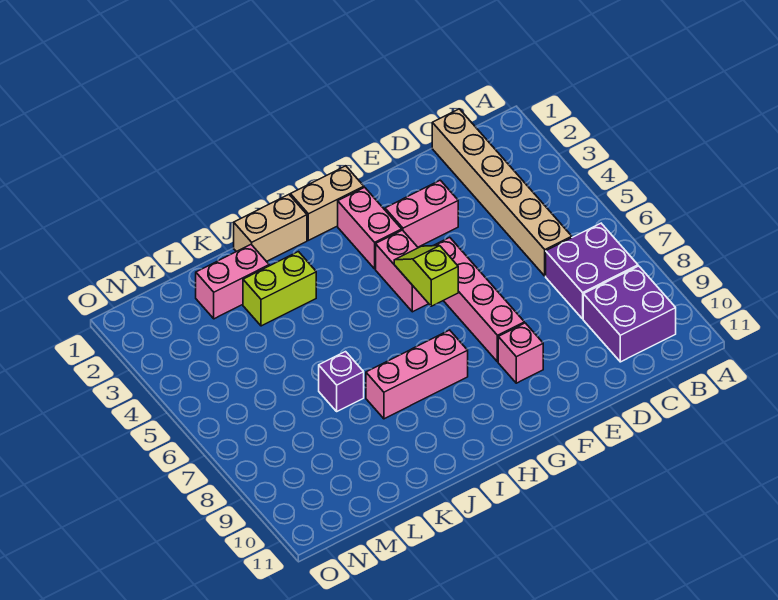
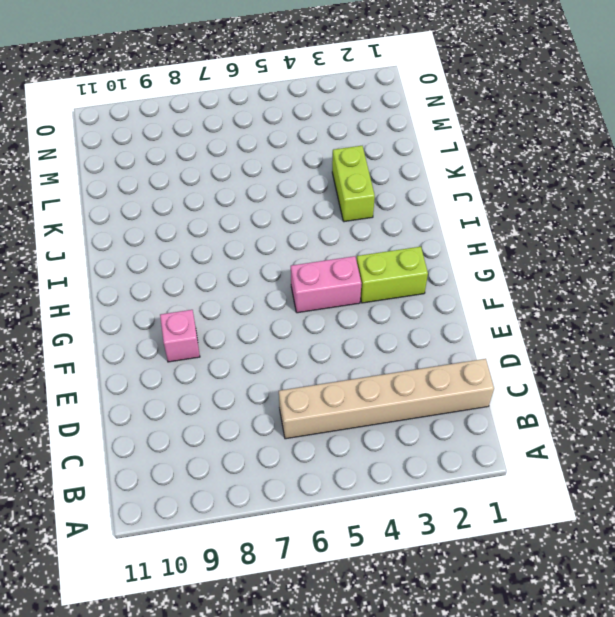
lime brick G2:G3 level 1 -> pink brick G2:G3 level 1
none -> purple brick B7:C8 level 1
none -> purple brick B9:C10 level 1
none -> pink brick E3:F3 level 1

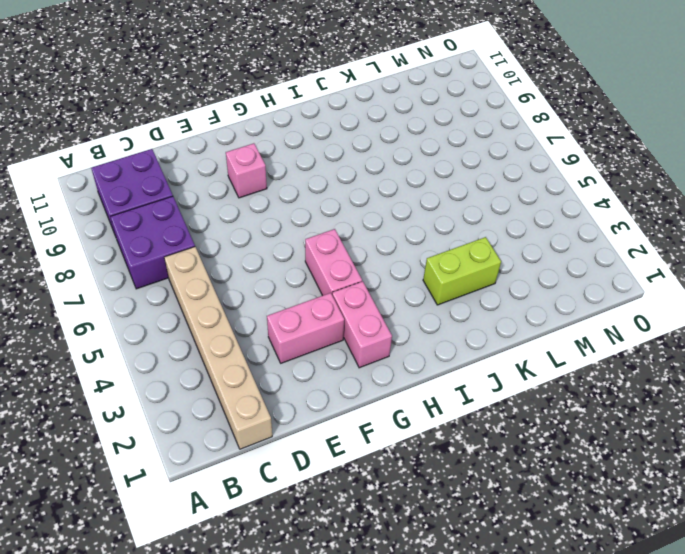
none -> pink brick F5:F8 level 1
none -> tan brick G1:H1 level 1
none -> pink brick H8:J8 level 1

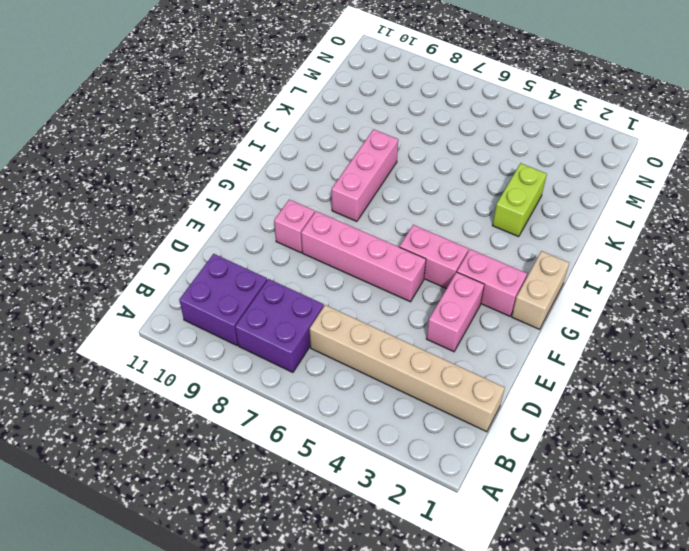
none -> tan brick I1:J1 level 1
none -> pink brick K2:L2 level 1
none -> purple brick K7 level 1

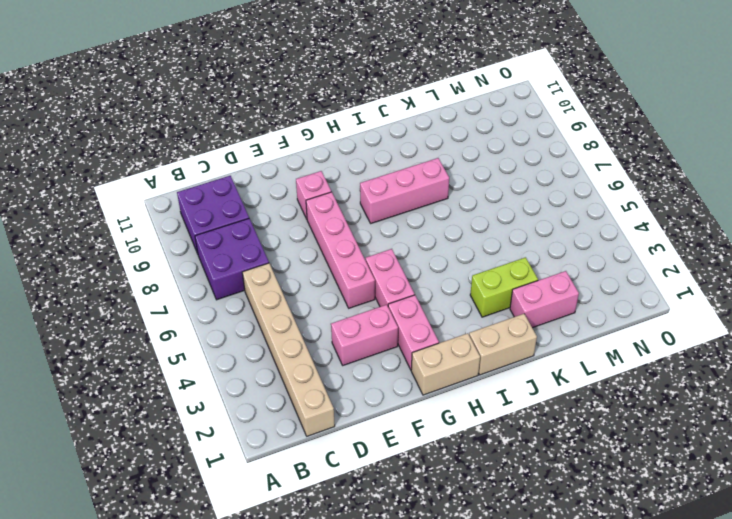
none -> purple brick K7 level 1
none -> lime slope G5:G6 level 2 top 6

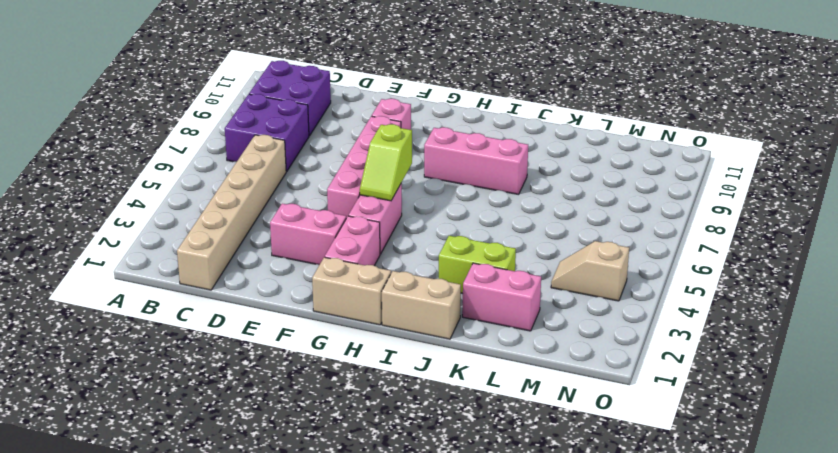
tan slope M4:N4 level 1 top N -> none
none -> purple brick K7 level 1

